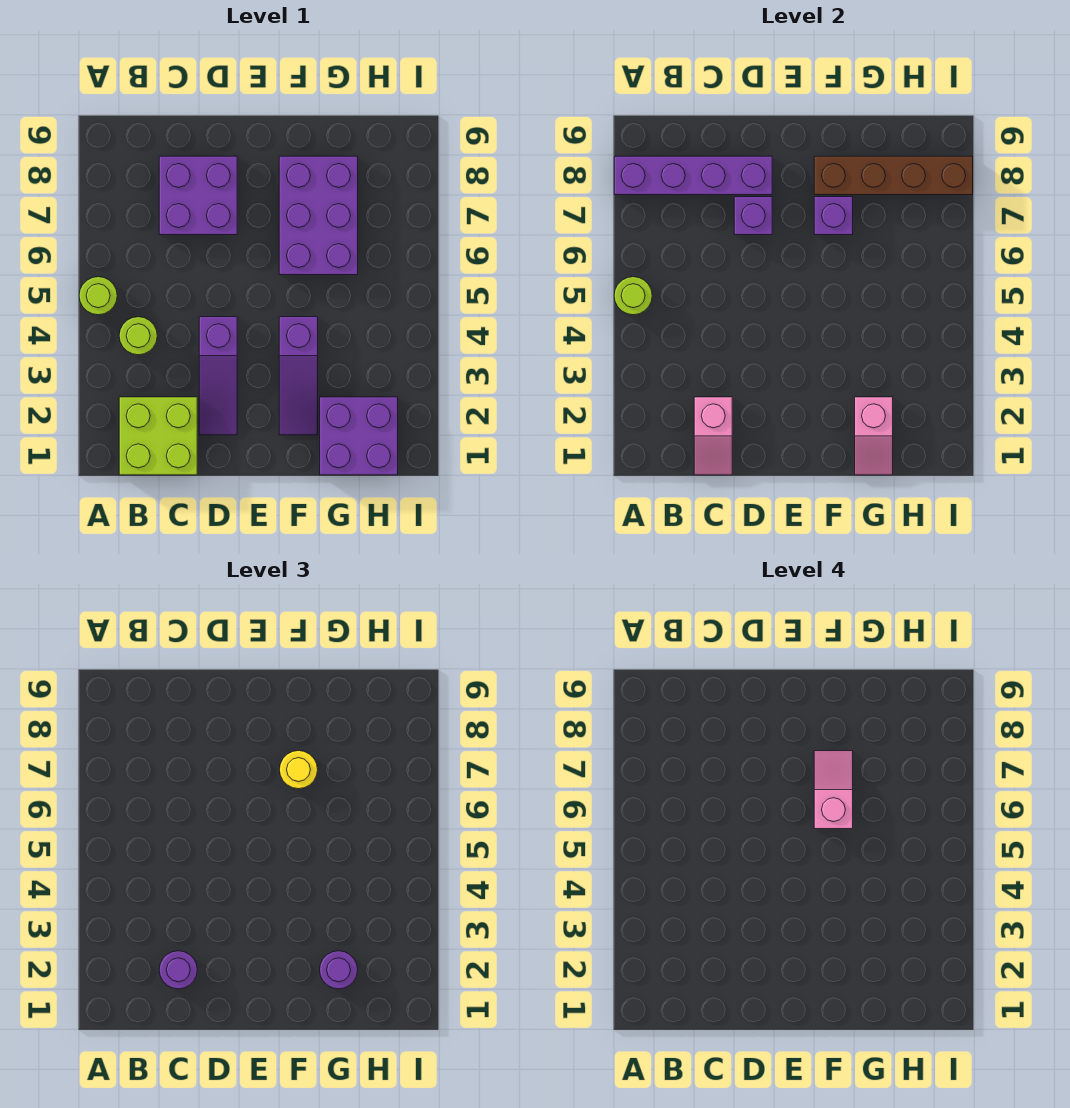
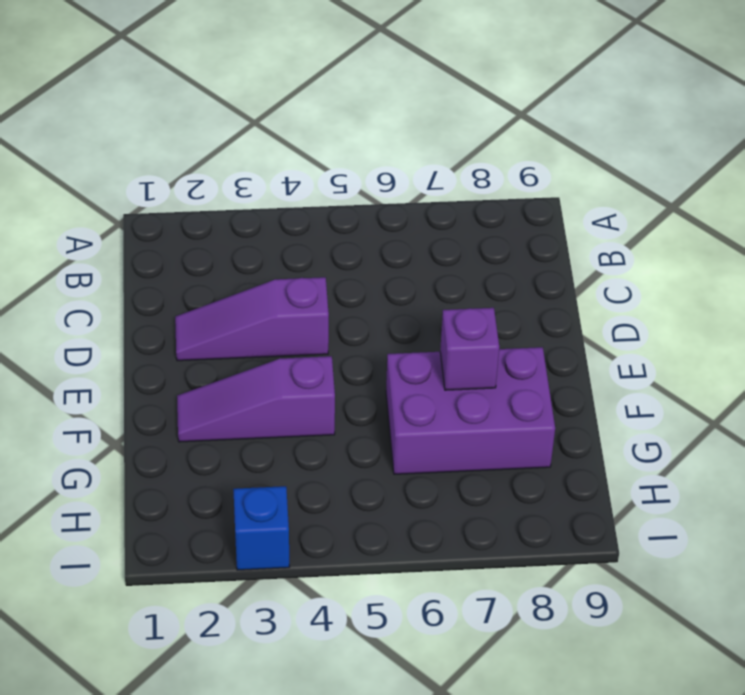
blue brick I3 level 1 -> none
none -> lime round brick A5 level 1
none -> lime brick B1:C2 level 1
none -> lime round brick B4 level 1

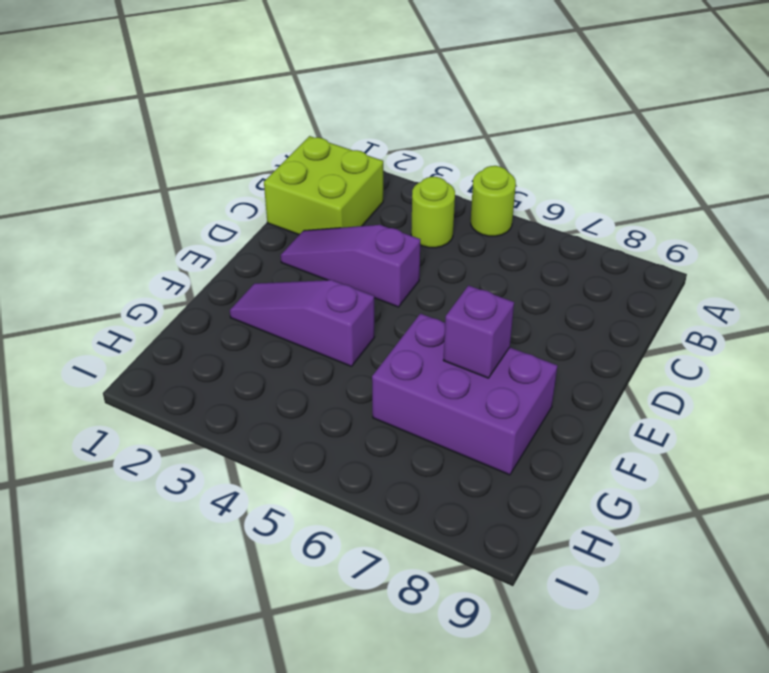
none -> purple brick C7:D8 level 1
none -> purple brick G1:H2 level 1
none -> lime round brick A5 level 2

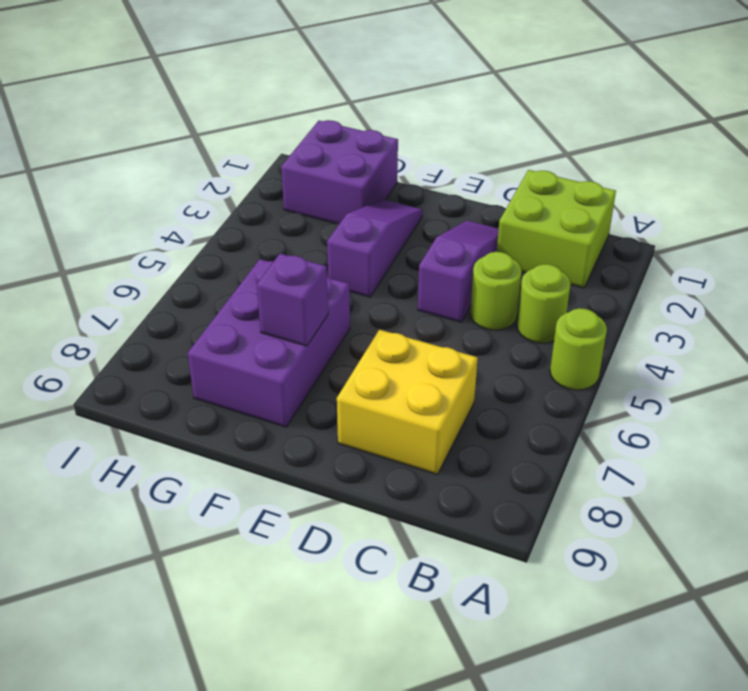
lime round brick C4 level 1 -> lime round brick A5 level 2
yellow brick C7:D8 level 1 -> purple brick C7:D8 level 1
none -> purple brick A8:D8 level 2
none -> pink slope C1:C2 level 2 top 2
none -> purple brick D7 level 2

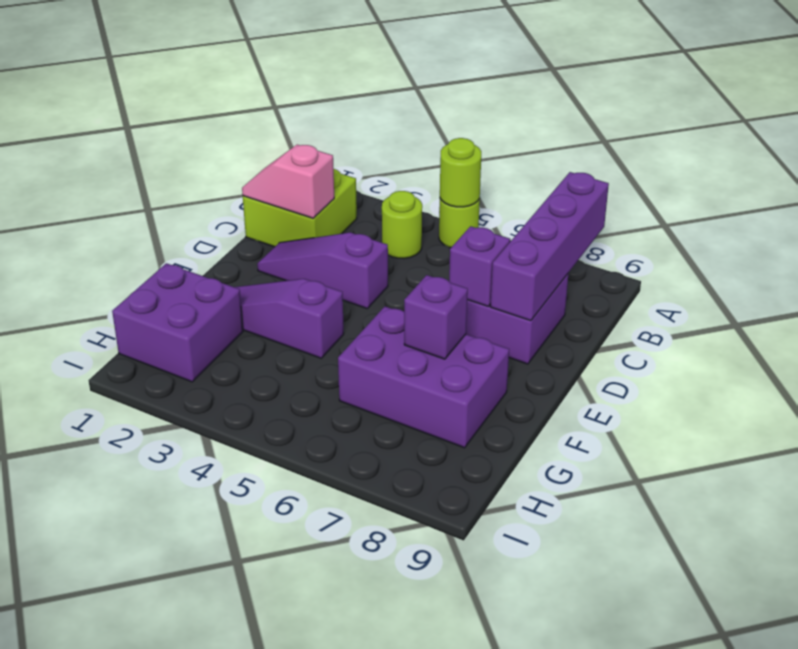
none -> brown brick F8:I8 level 2
none -> pink slope G1:G2 level 2 top 2
none -> purple round brick C2 level 3

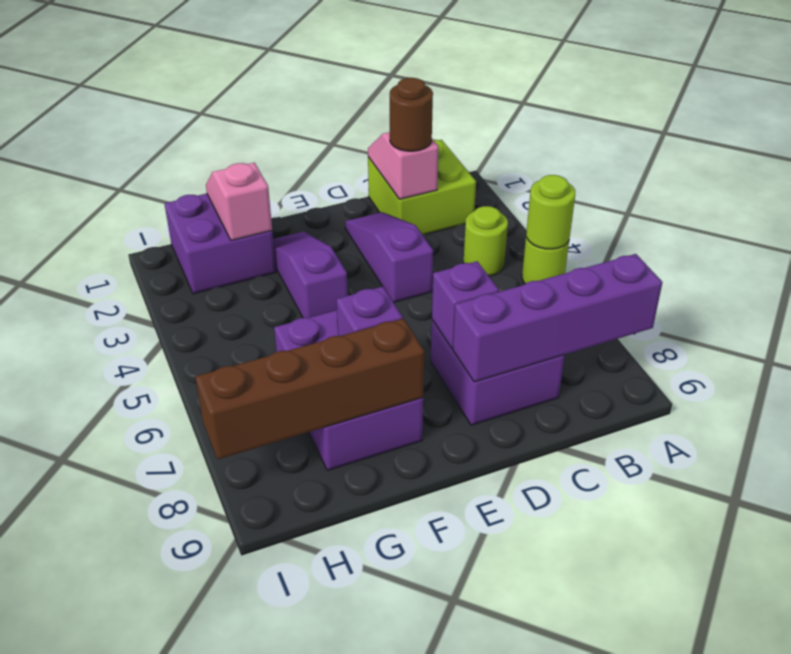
brown round brick C2 level 3 -> purple round brick C2 level 3
none -> yellow round brick F7 level 3
none -> purple round brick G2 level 3
none -> pink slope F6:F7 level 4 top 6

